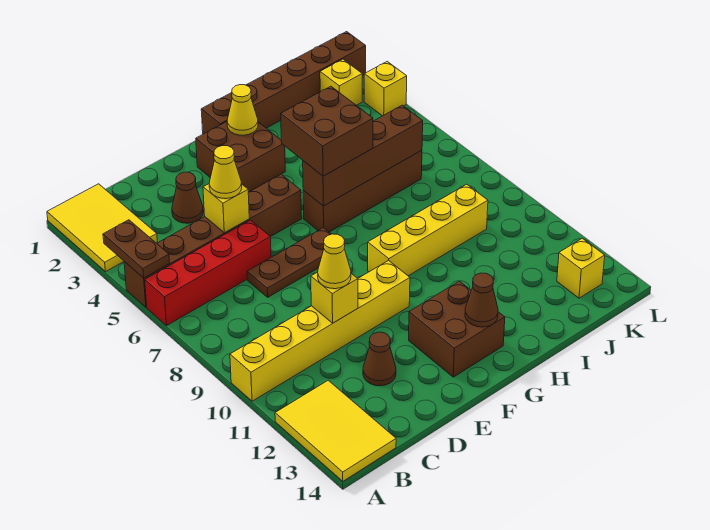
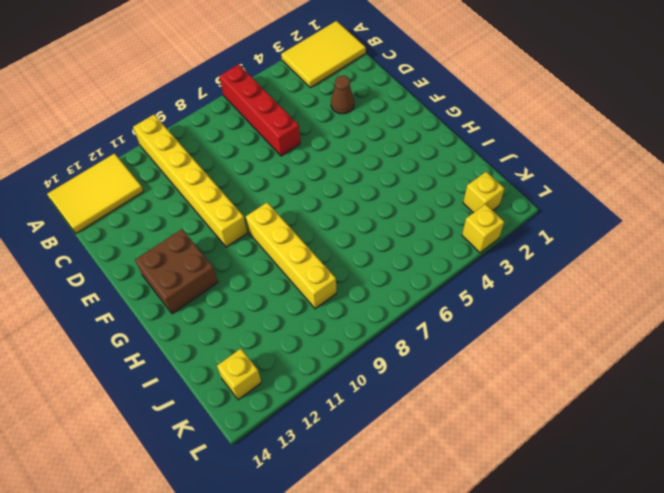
none -> brown brick A5:F5 level 1
none -> brown plate D7:F7 level 1
none -> brown cone D12 level 1

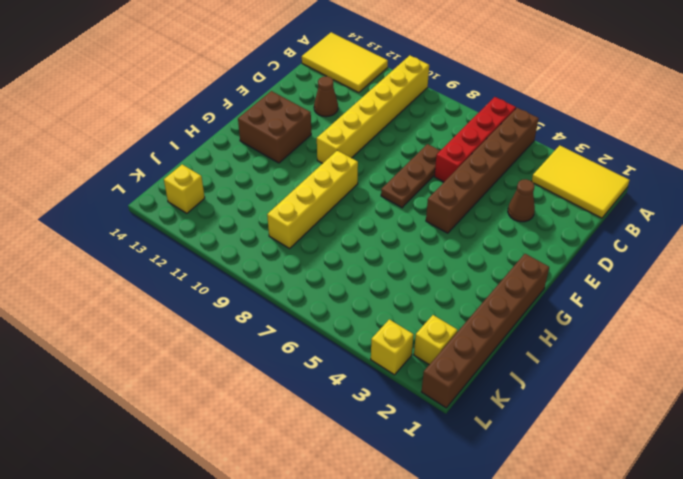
none -> brown brick F2:G3 level 1
none -> brown brick G6:J6 level 1
none -> brown plate A4:A5 level 2

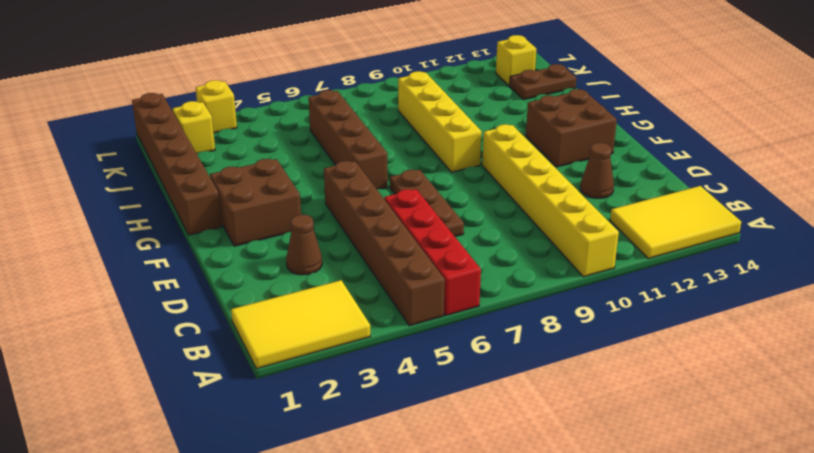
brown plate J13:J14 level 1 -> brown plate A4:A5 level 2
none -> yellow brick D5 level 2
none -> yellow brick D10 level 2
none -> yellow cone G2 level 2

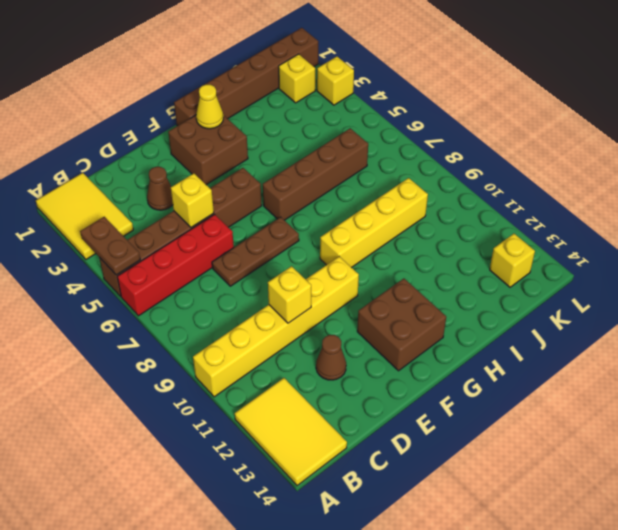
none -> brown brick G6:J6 level 2
none -> brown cone G13 level 2
none -> yellow cone D5 level 3

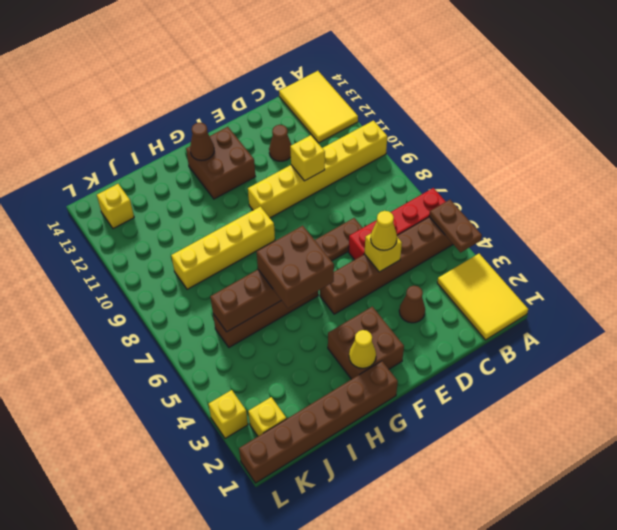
none -> yellow cone D10 level 3

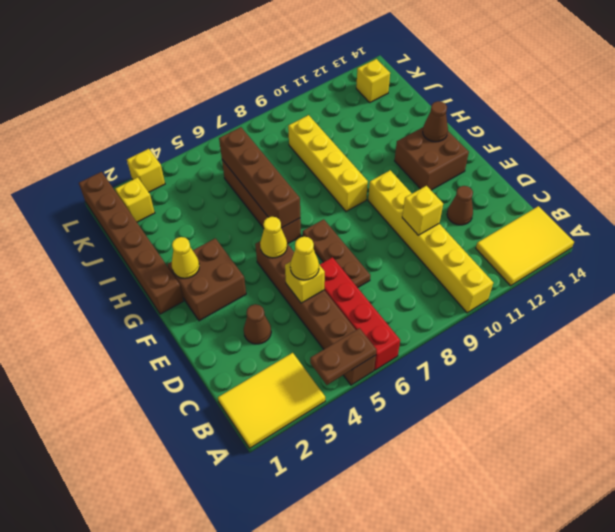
yellow cone F5 level 2 -> yellow cone D10 level 3
none -> brown brick G5:H6 level 3

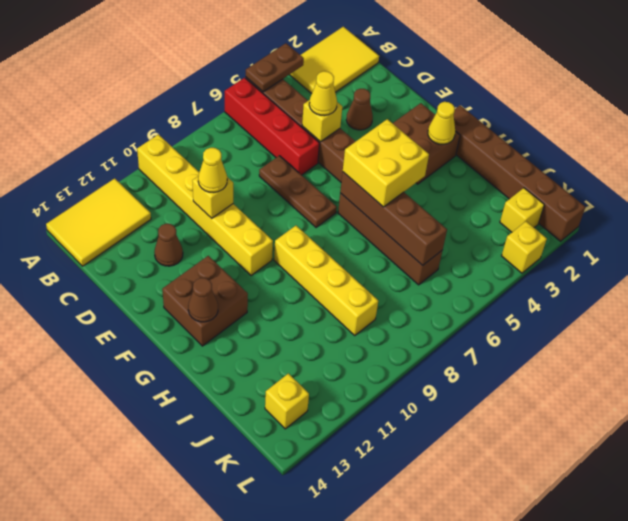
yellow brick G5:H6 level 3 -> brown brick G5:H6 level 3

